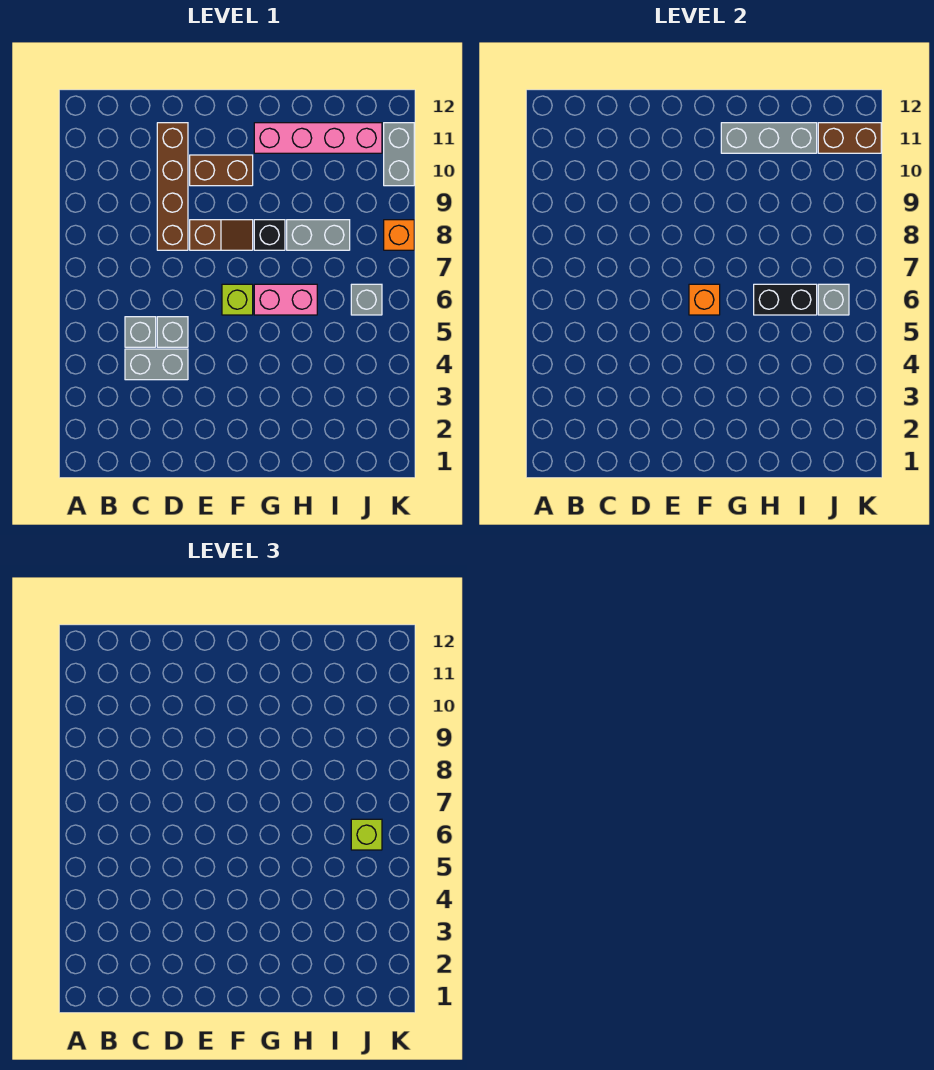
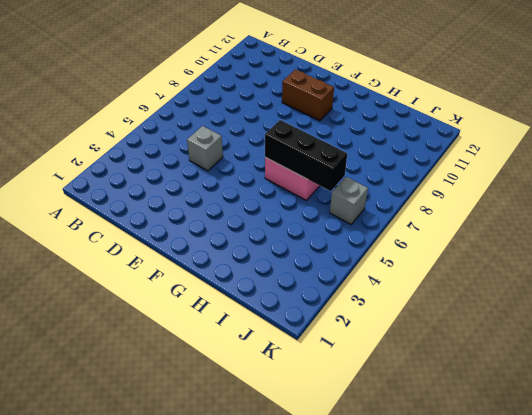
black brick G6:I6 level 2 -> black brick H6:I6 level 2
none -> grey brick C4:D4 level 1
none -> grey brick C5 level 1
none -> brown brick D8:D11 level 1

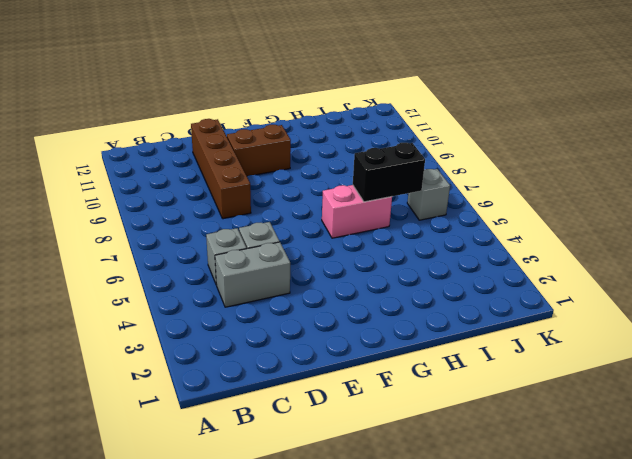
none -> brown slope E8:F8 level 1 top E
none -> lime brick F6 level 1
none -> black brick G8 level 1

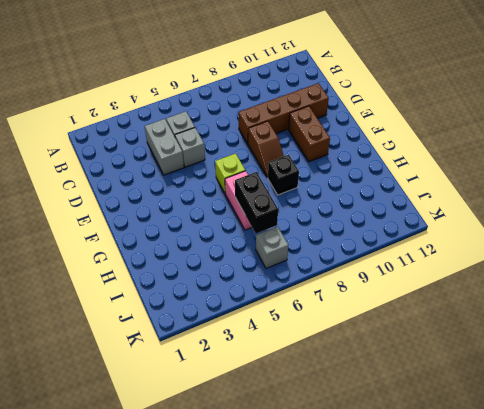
none -> pink brick G11:J11 level 1
none -> grey brick H8:I8 level 1
none -> orange brick K8 level 1

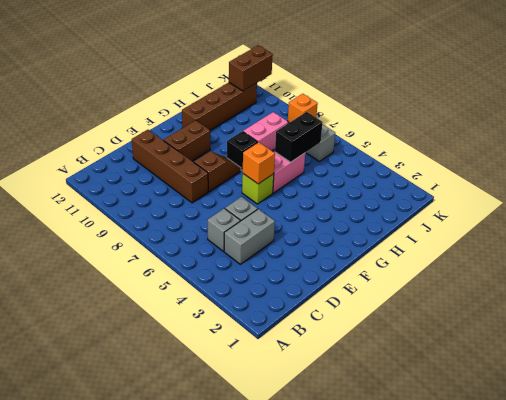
brown brick G11:J11 level 1 -> pink brick G11:J11 level 1
pink brick H8:I8 level 1 -> grey brick H8:I8 level 1
none -> grey brick K10:K11 level 1
none -> grey brick G11:I11 level 2
none -> grey brick J6 level 2

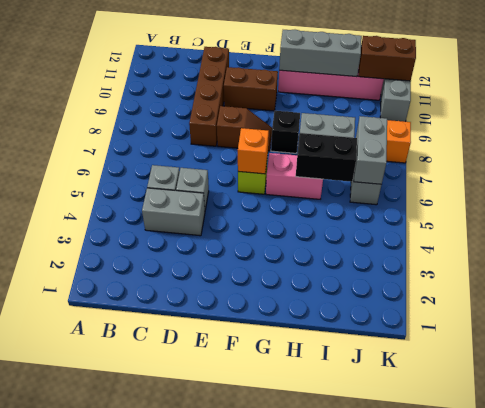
grey brick J6:J7 level 2 -> grey brick J6 level 2
none -> lime brick J6 level 3

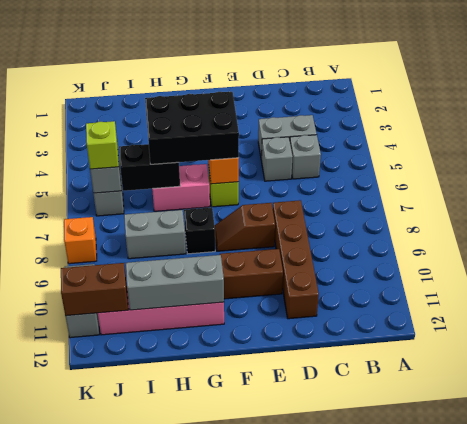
black brick F5:H6 level 3 -> none

